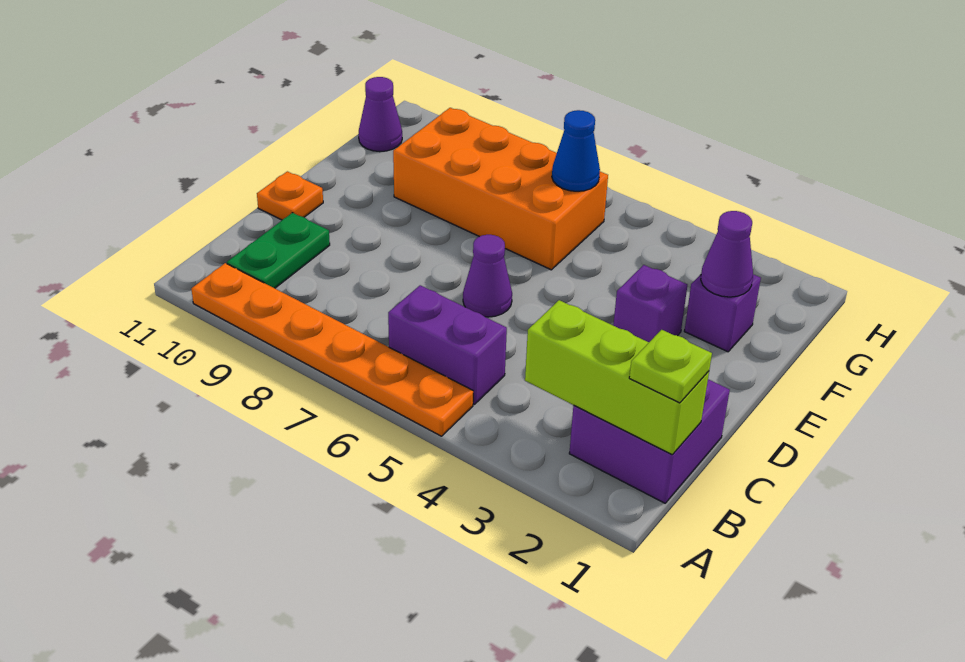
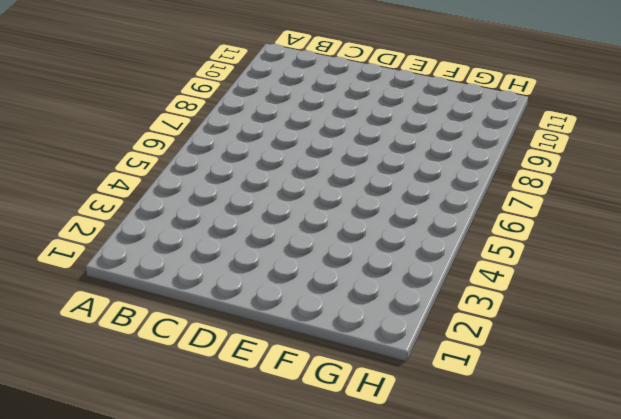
none -> orange plate A5:A10 level 1
none -> purple brick B1:C2 level 1
none -> purple brick B5:B6 level 1

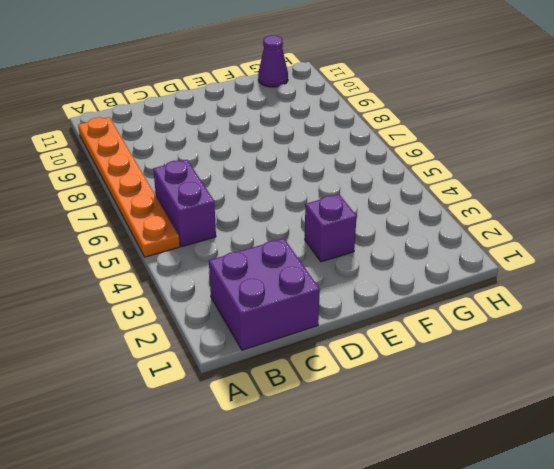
none -> green plate B10:C10 level 1
none -> purple cone D6 level 1
none -> orange plate D11 level 1

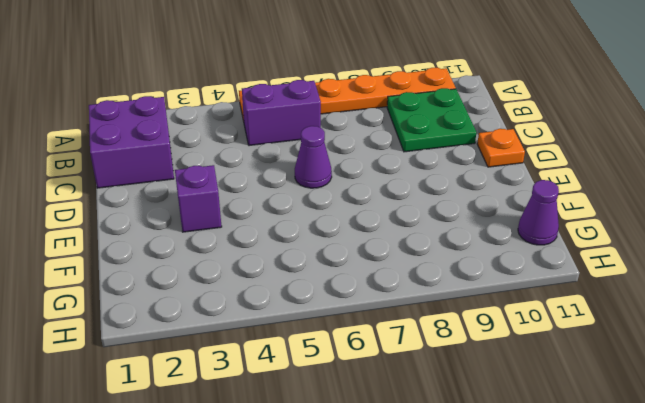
green plate B9:C10 level 1 -> green plate B10:C10 level 1
none -> purple brick F2 level 1
none -> orange brick F6:G9 level 1
none -> lime brick B1:B3 level 2

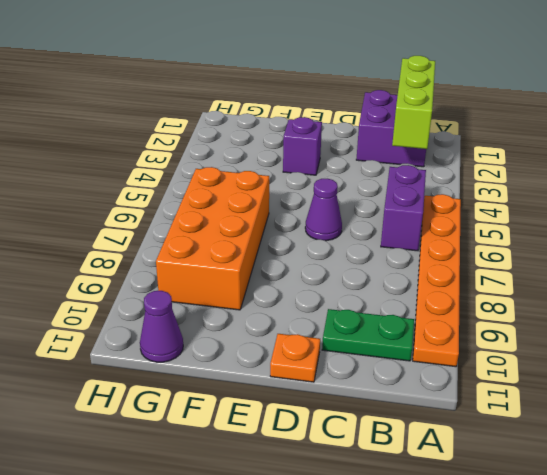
none -> purple brick F2 level 1
none -> purple cone F2 level 2
none -> blue cone G6 level 2

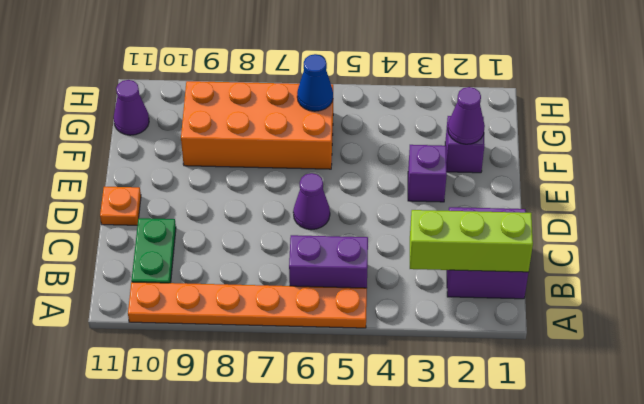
none -> lime plate B1 level 3

